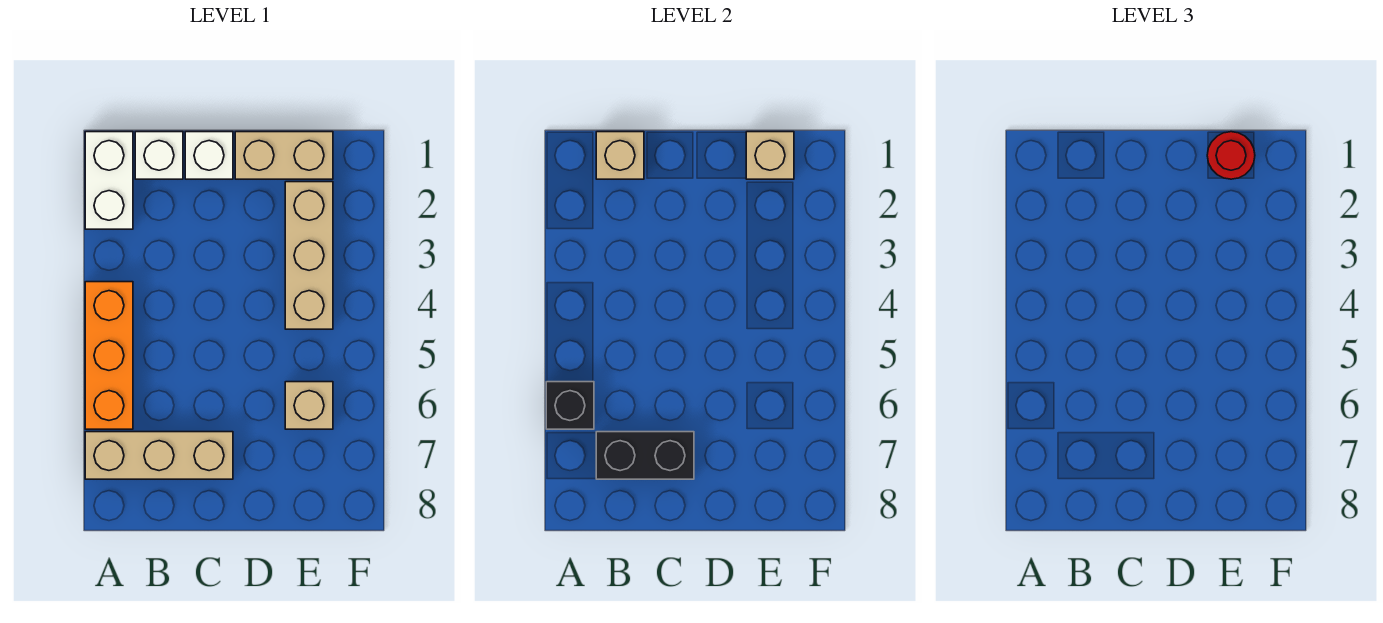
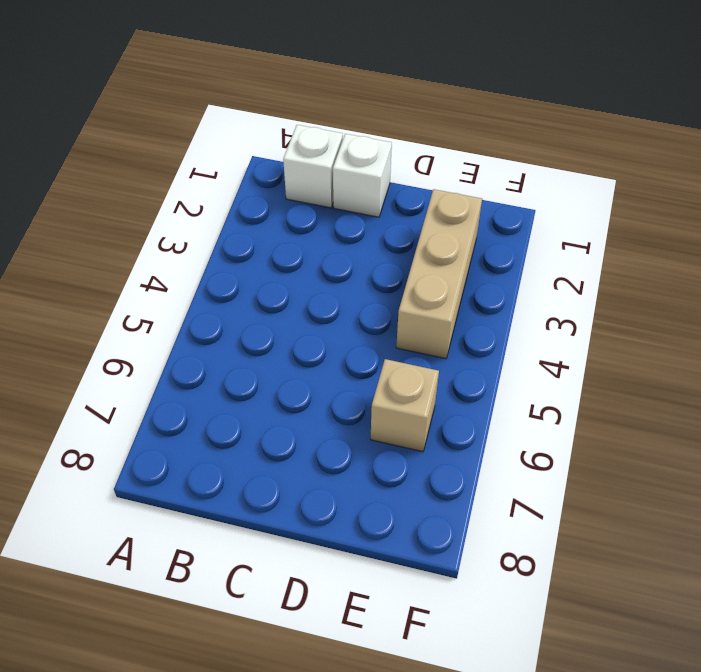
none -> white brick A1:A2 level 1
none -> orange brick A4:A6 level 1
none -> tan brick A7:C7 level 1

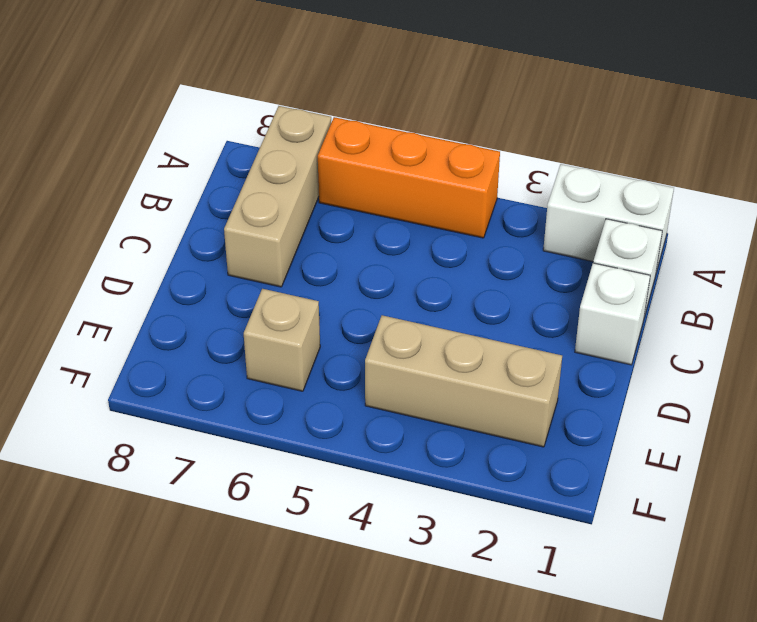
none -> tan brick D1:E1 level 1
none -> black brick A6 level 2
none -> tan brick B1 level 2

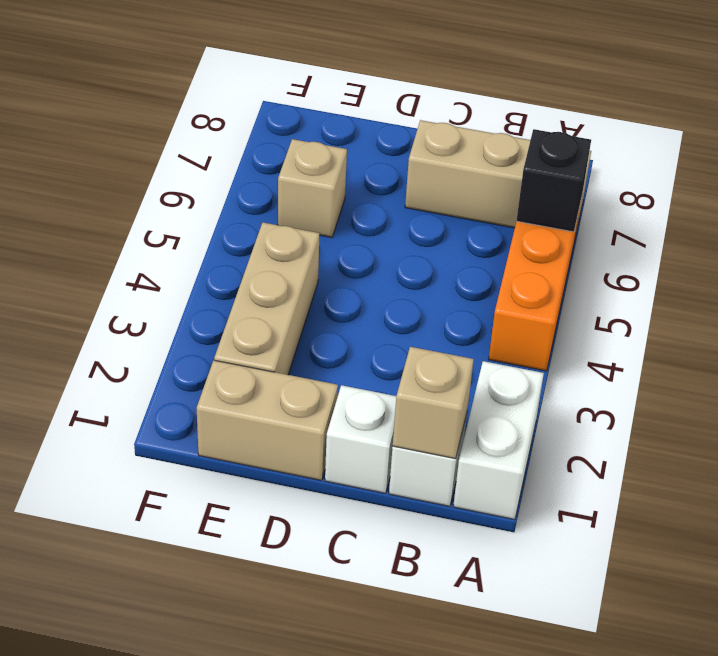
none -> black brick B7:C7 level 2
none -> tan brick E1 level 2
none -> red round brick E1 level 3

